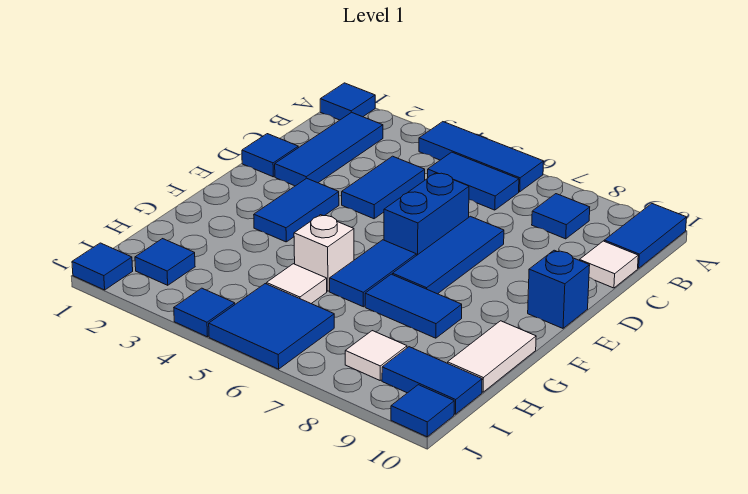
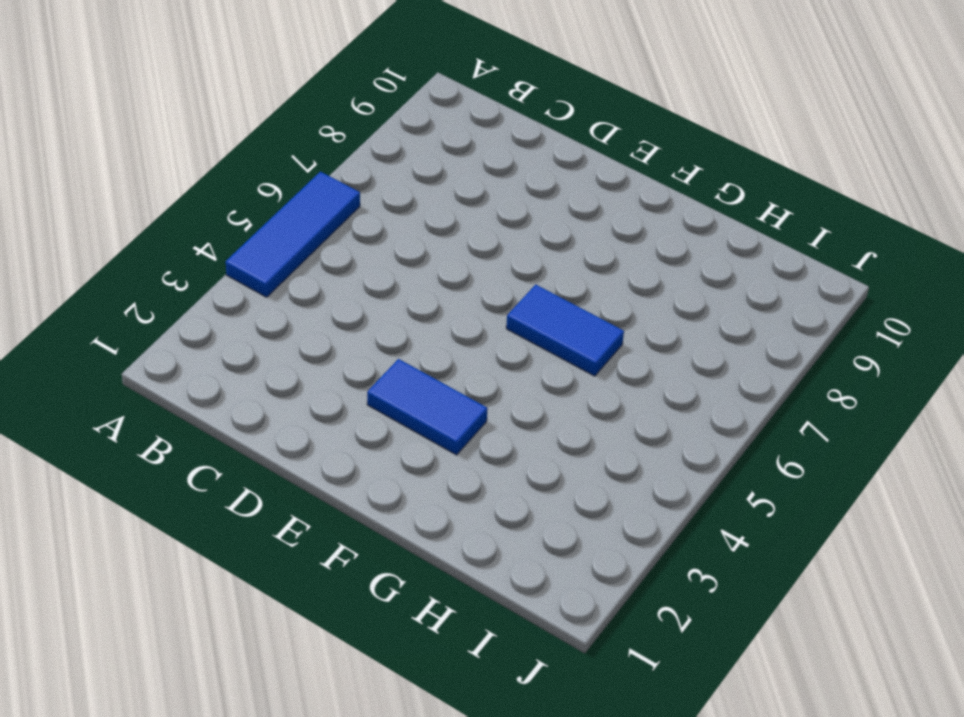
none -> blue tile A1 level 1
none -> blue tile A10:B10 level 1
none -> blue tile B2:D2 level 1

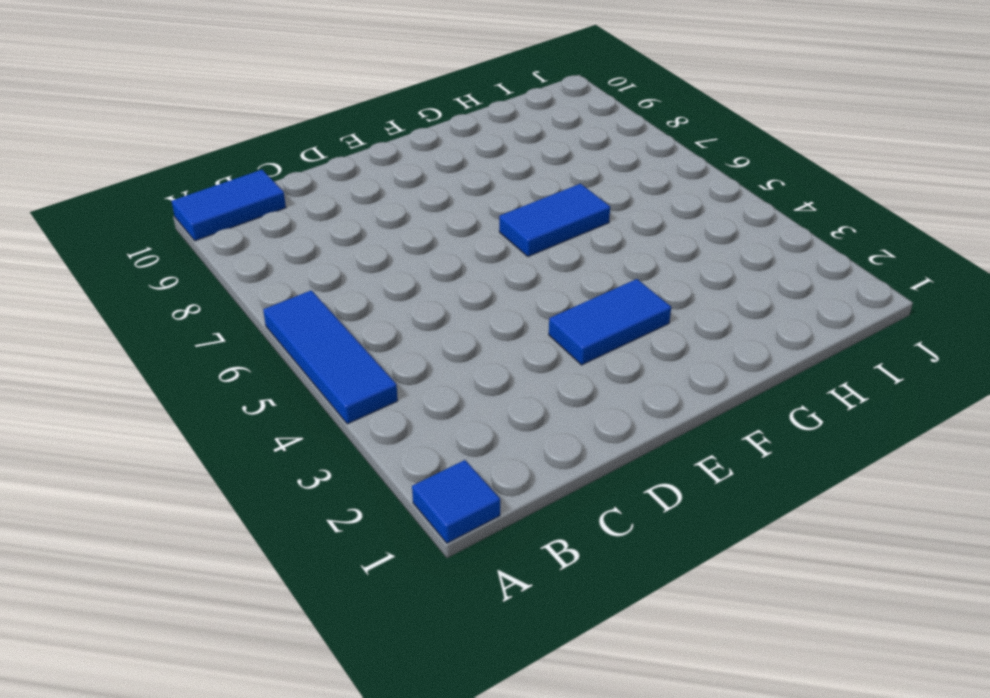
none -> blue tile B2:D2 level 1
none -> blue tile B5:B6 level 1
none -> blue tile B8 level 1

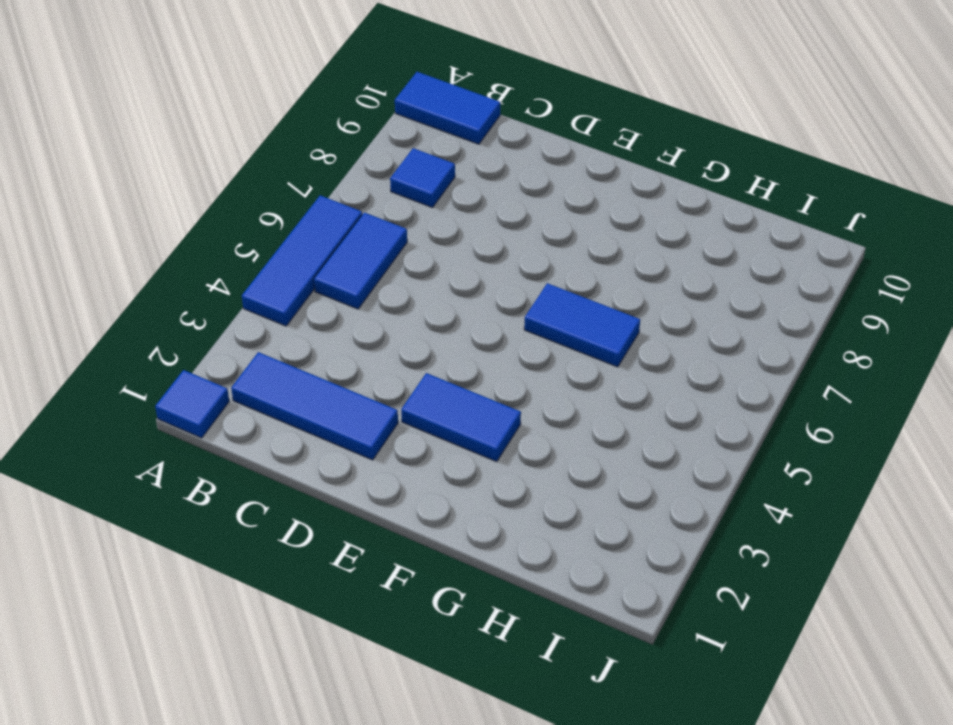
none -> blue tile C4:D4 level 1
none -> white tile C10 level 1
none -> blue tile D1 level 1

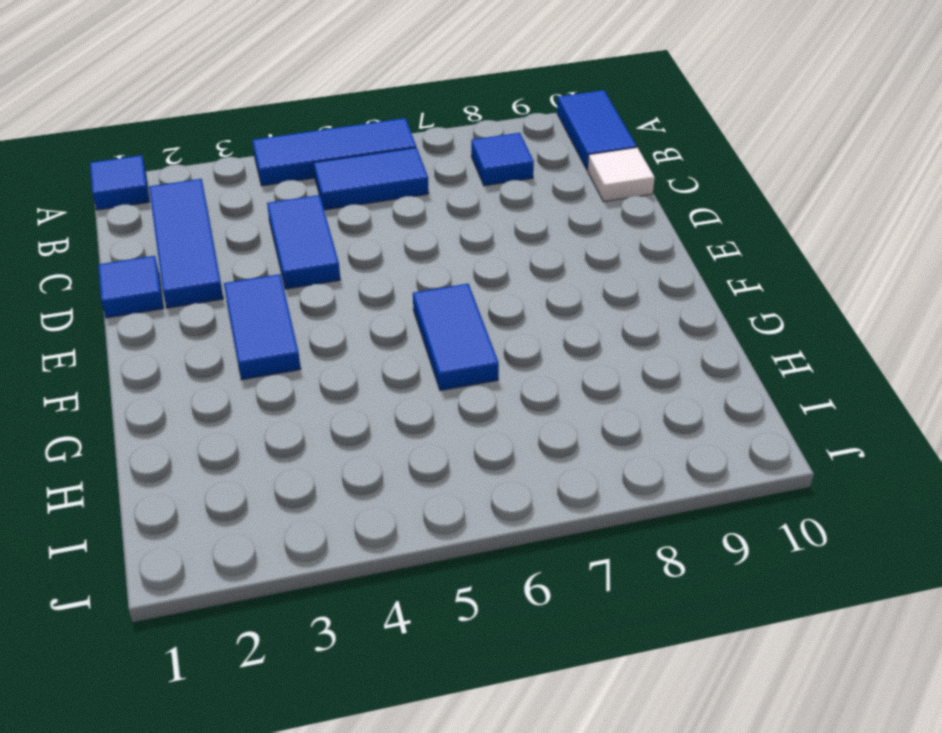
none -> blue brick D6:E6 level 1
none -> blue tile D7:F7 level 1
none -> blue brick E10 level 1

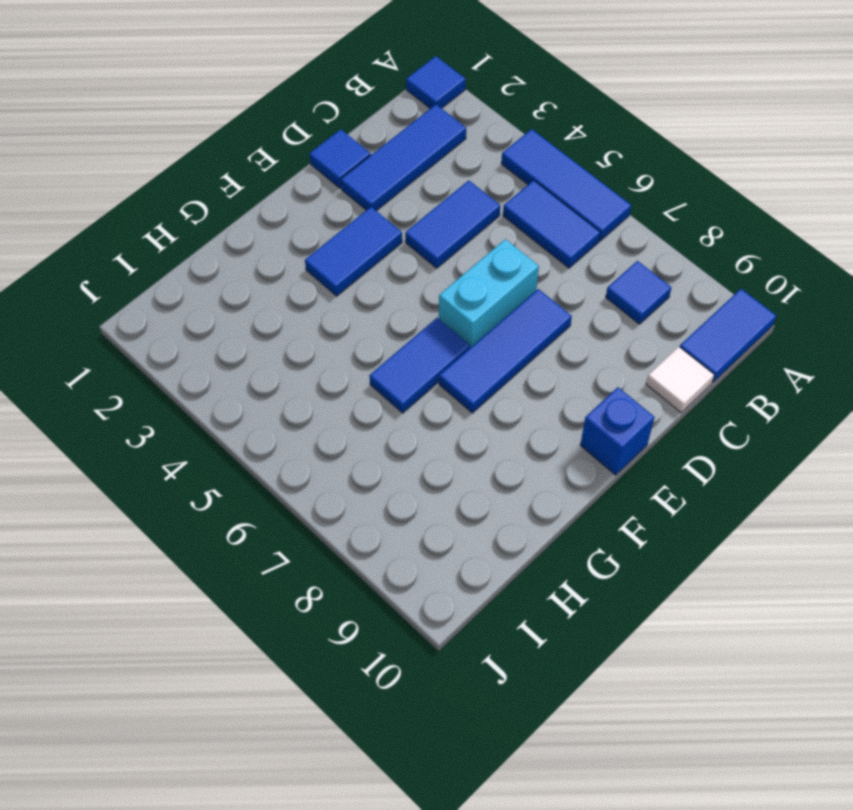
cyan brick D6:E6 level 1 -> blue brick D6:E6 level 1
none -> white brick G5 level 1
none -> blue tile G7:G8 level 1
none -> white tile G10:H10 level 1

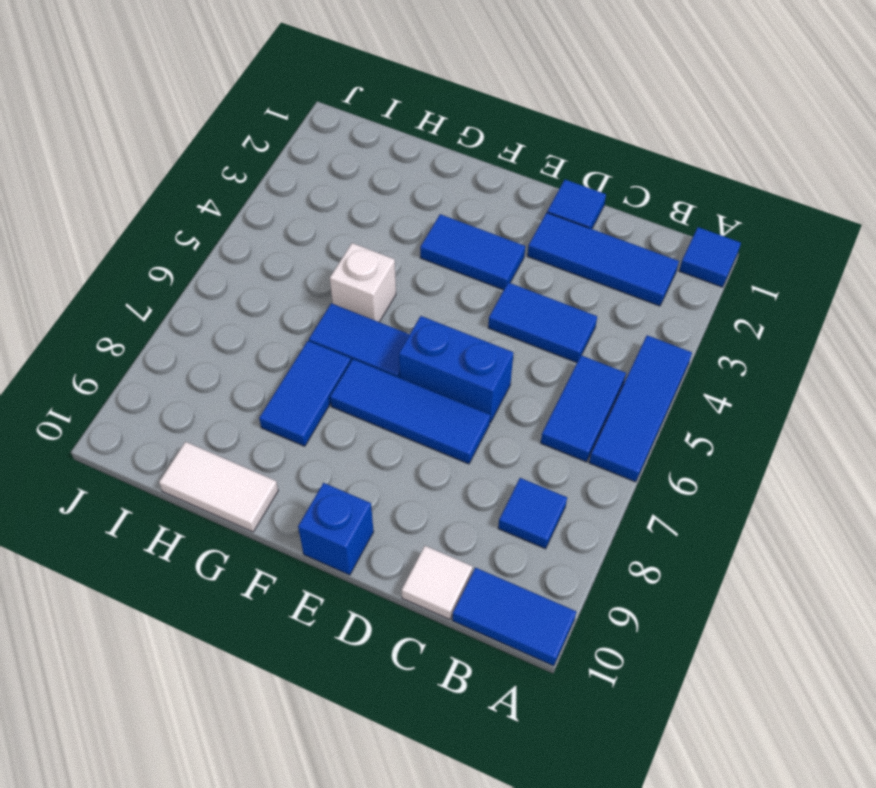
none -> white tile H5 level 1
none -> blue tile I2 level 1
none -> blue tile I5:J6 level 1

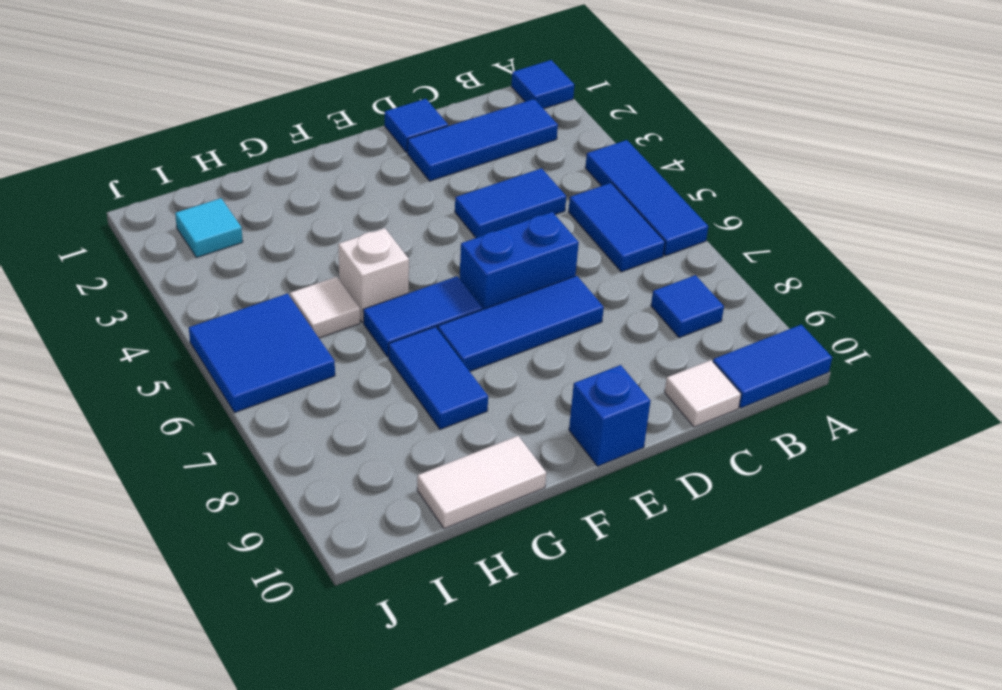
cyan tile I2 level 1 -> blue tile I2 level 1
none -> blue tile E3:F3 level 1
none -> white tile I8 level 1
none -> blue tile I9:I10 level 1

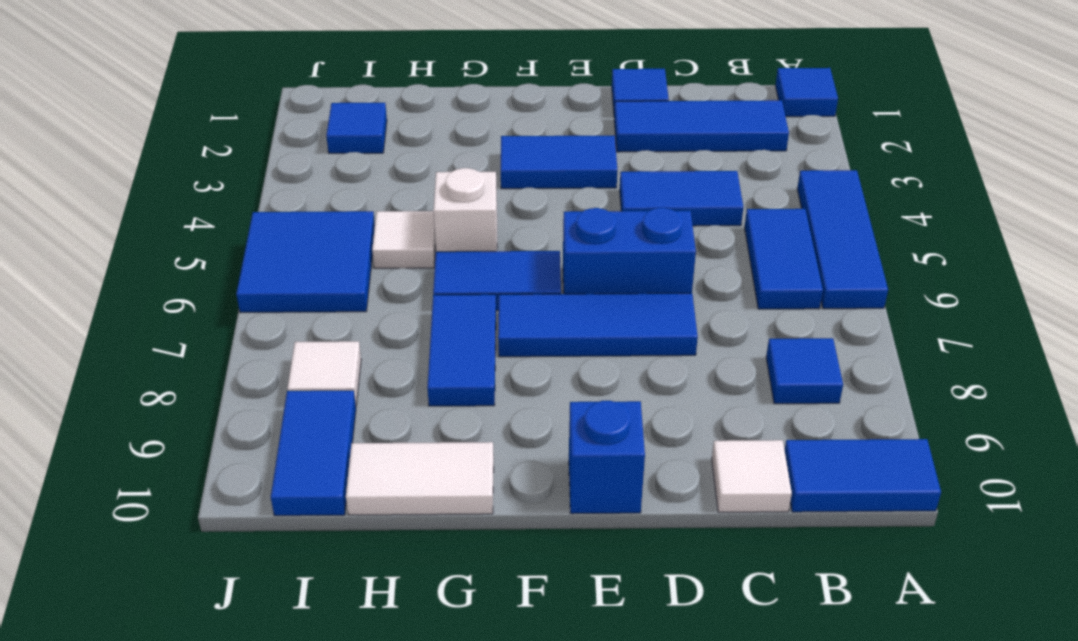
none -> blue tile J1 level 1
none -> blue tile J4 level 1
none -> blue tile J10 level 1

